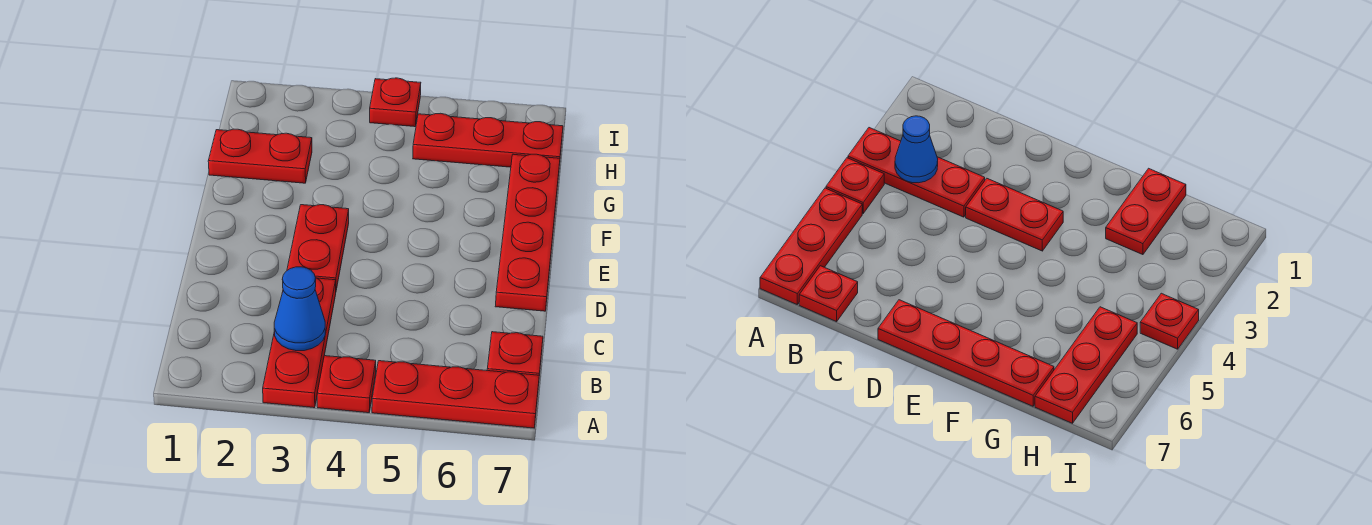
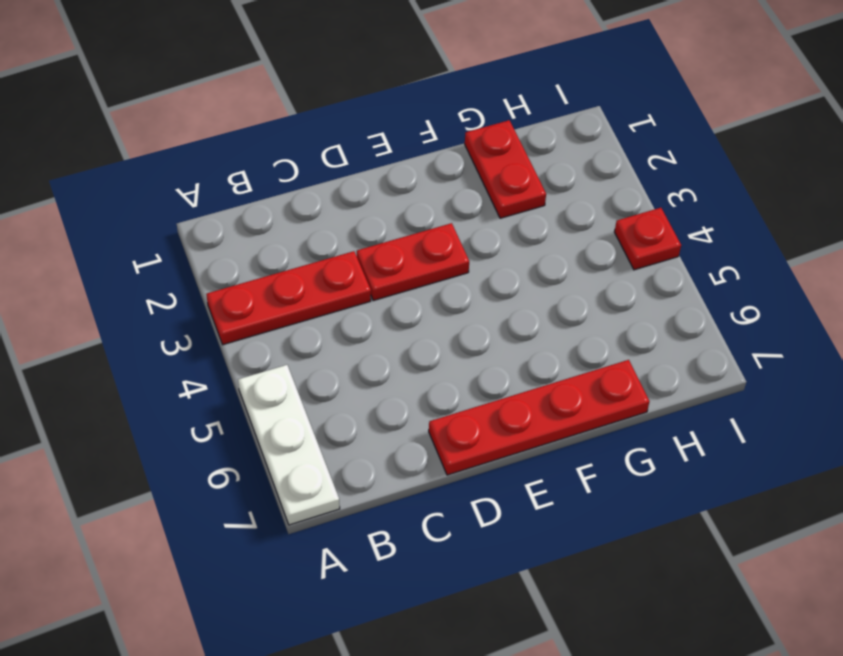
white plate A5:A7 level 1 -> red plate A5:A7 level 1
none -> red plate A4 level 1
none -> red plate B7 level 1

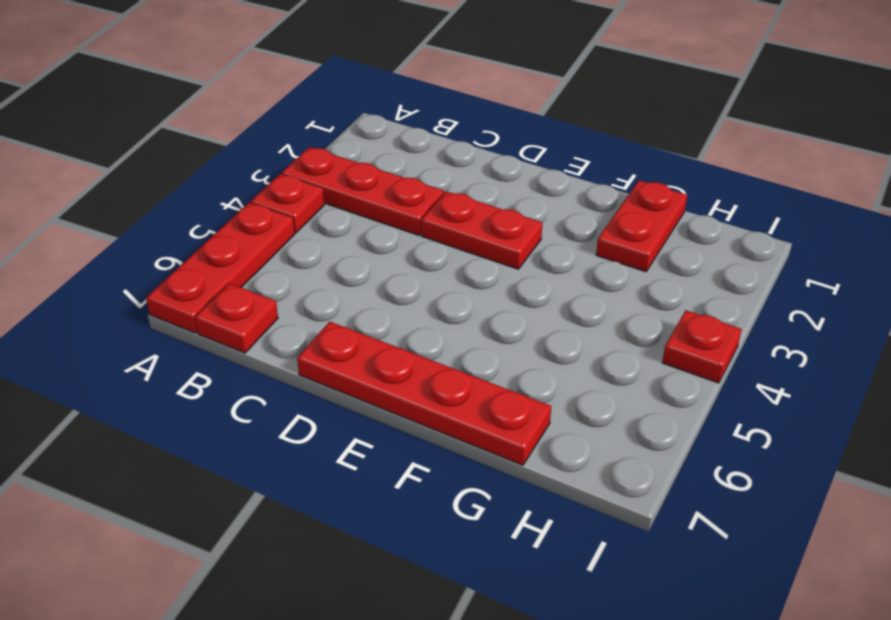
none -> red plate H5:H7 level 1
none -> blue cone B3 level 2

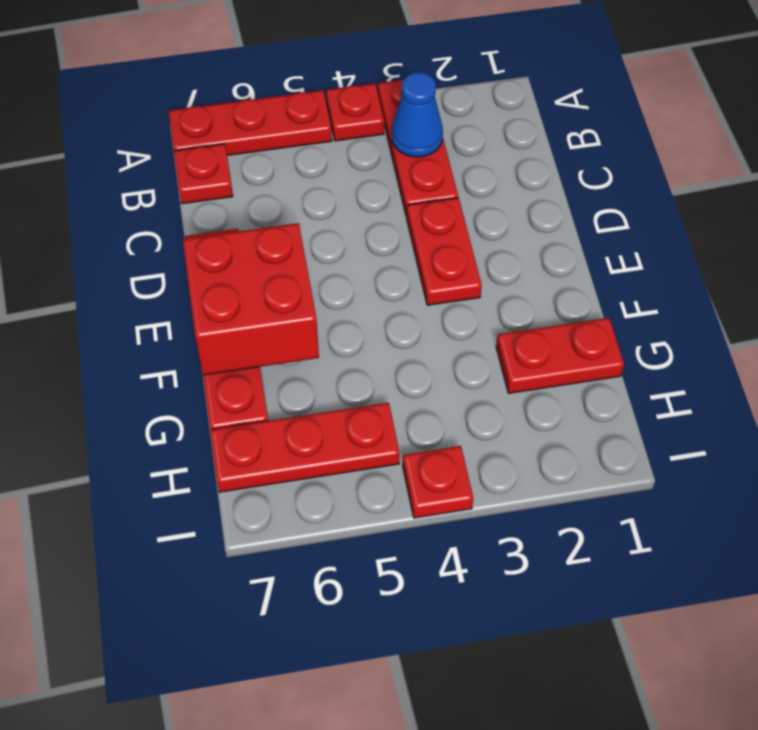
red brick E6:F7 level 2 -> none

